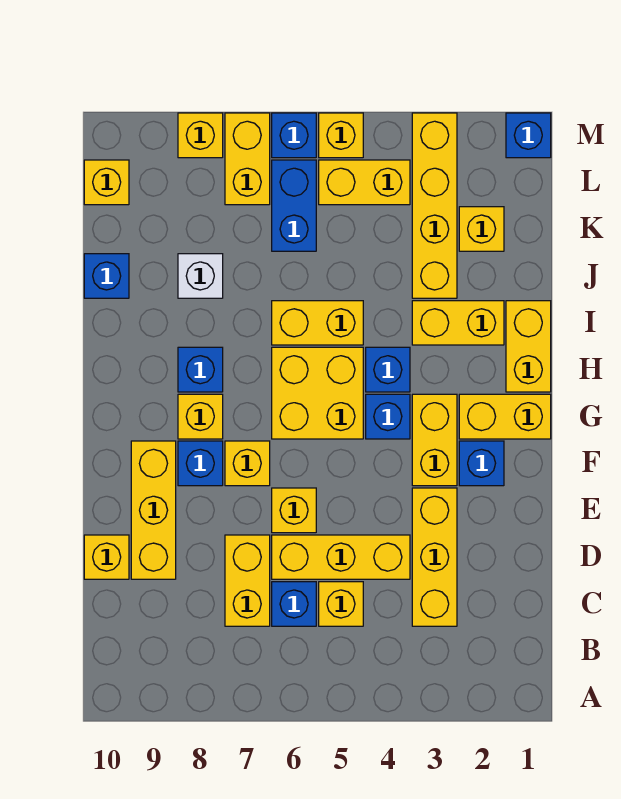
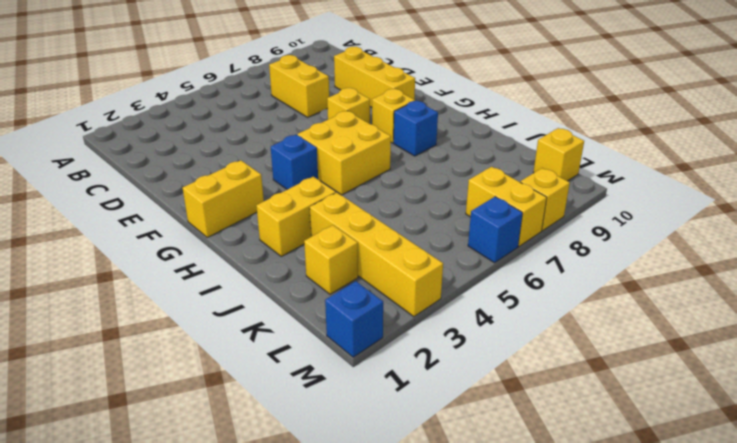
none -> yellow brick C3:E3 level 1
none -> yellow brick C5 level 1
none -> blue brick C6 level 1
none -> yellow brick D4:D6 level 1

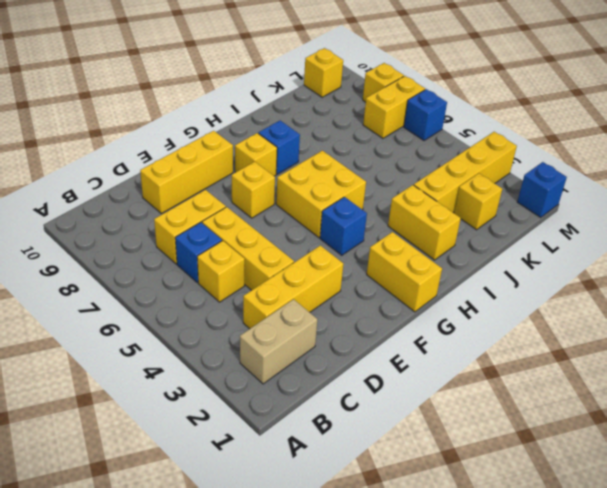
tan brick B2:C2 level 1 -> none
none -> yellow brick D10 level 1
none -> yellow brick E6 level 1
none -> blue brick F2 level 1
none -> yellow brick F3:G3 level 1

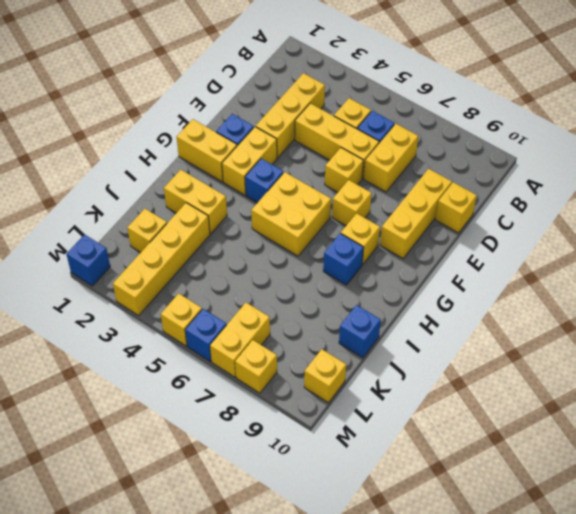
none -> blue brick F8 level 1
none -> yellow brick H1:I1 level 1
none -> blue brick H4 level 1
none -> yellow brick I5:I6 level 1

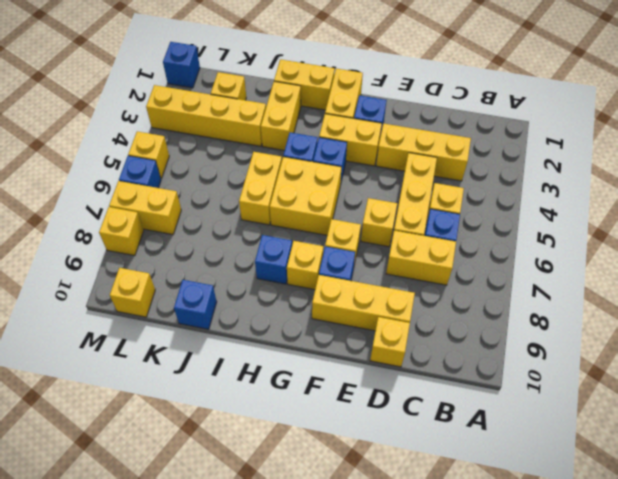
none -> white brick J8 level 1
none -> blue brick K6:L6 level 1
none -> yellow brick L4:L5 level 1

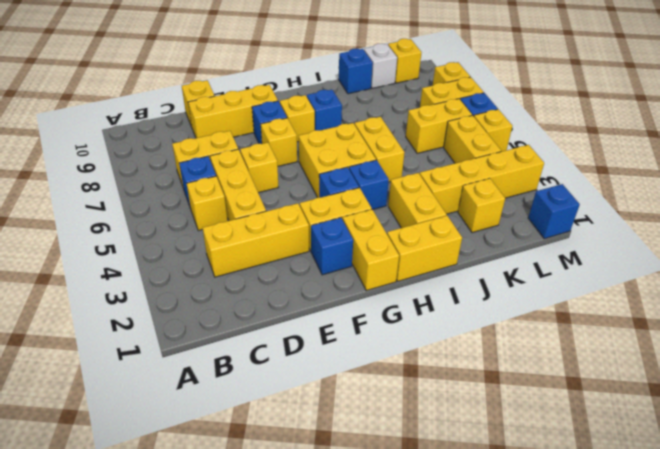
yellow brick K6:L6 level 1 -> blue brick K6:L6 level 1
white brick K10 level 1 -> white brick J8 level 1

